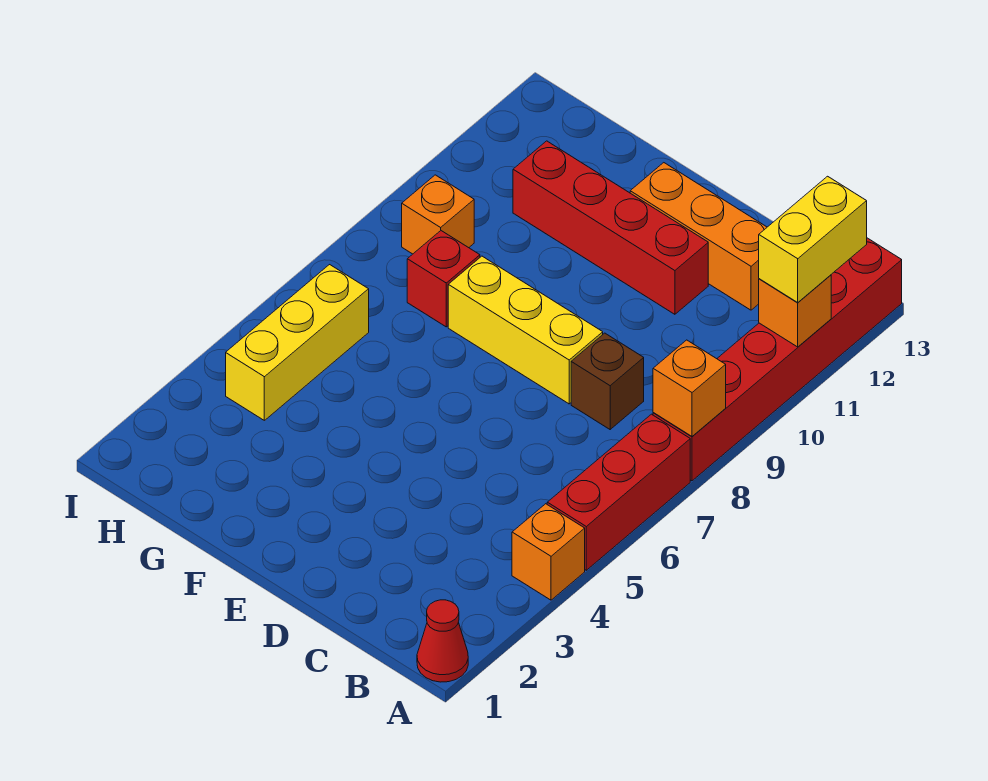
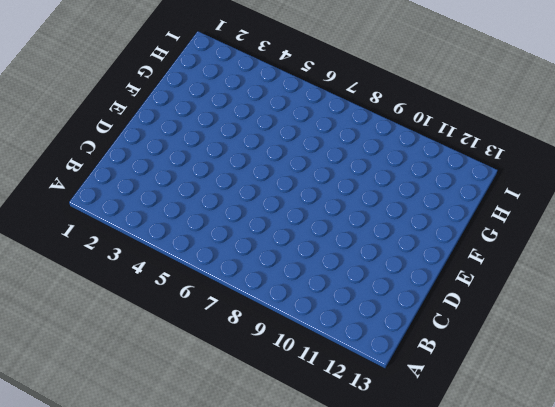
none -> red cone A1 level 1
none -> orange brick A4 level 1
none -> red brick A5:A7 level 1

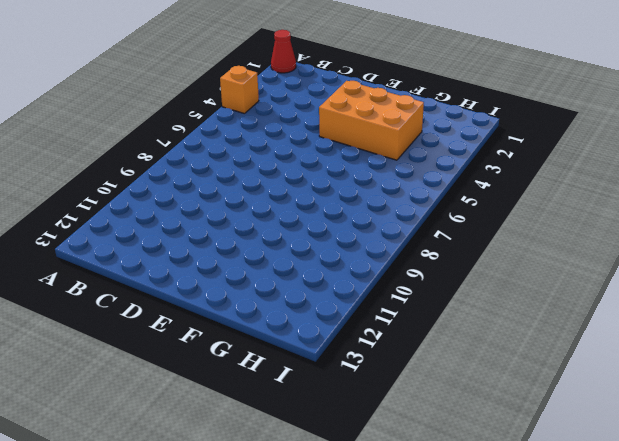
orange brick E3:G4 level 1 -> none
none -> red brick A5:A7 level 1
none -> red brick A8:A13 level 1
none -> brown brick C8 level 1

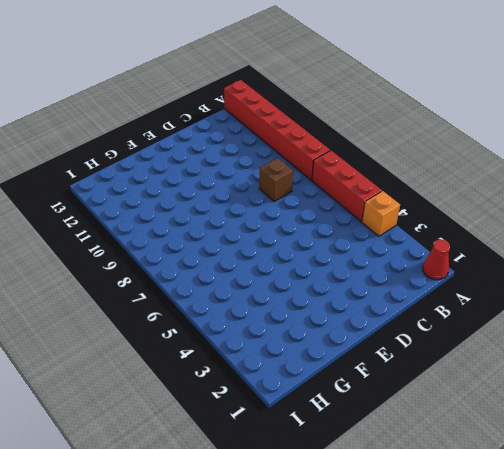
none -> orange brick C12:E12 level 1
none -> yellow brick D8:F8 level 1
none -> red brick D11:G11 level 1

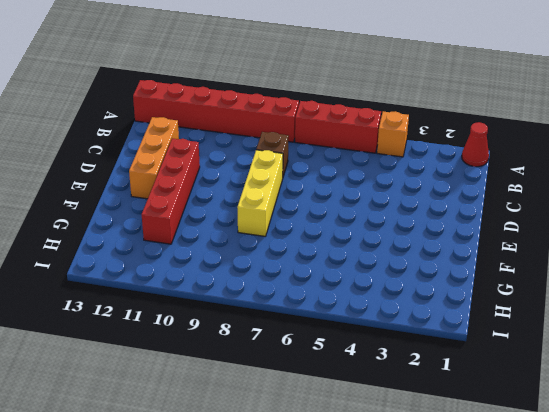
none -> red brick G8 level 1
none -> yellow brick H4:H6 level 1
none -> orange brick H9 level 1

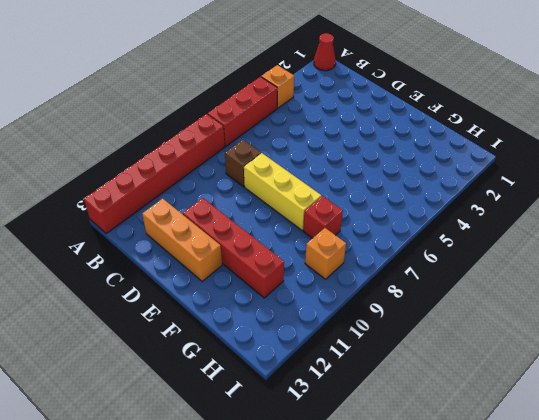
none -> yellow brick H4:H6 level 1
none -> orange brick A8 level 2
none -> orange brick A11 level 2

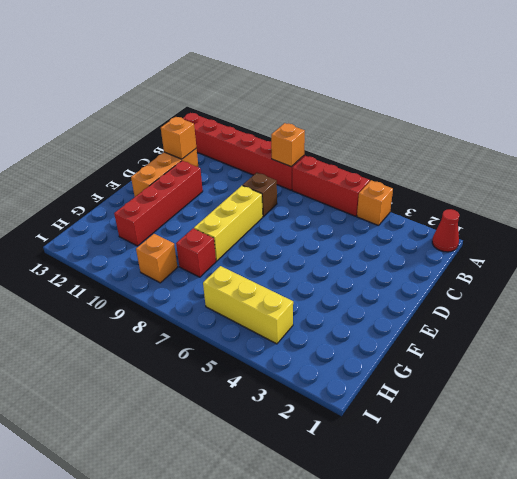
orange brick C12 level 2 -> orange brick A11 level 2
none -> yellow brick A11:A12 level 3

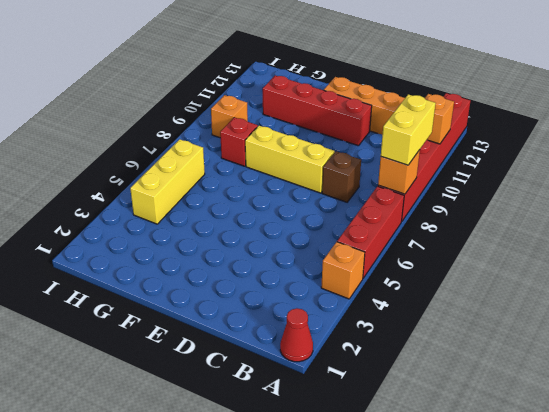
yellow brick A8:A9 level 3 -> yellow brick A11:A12 level 3

